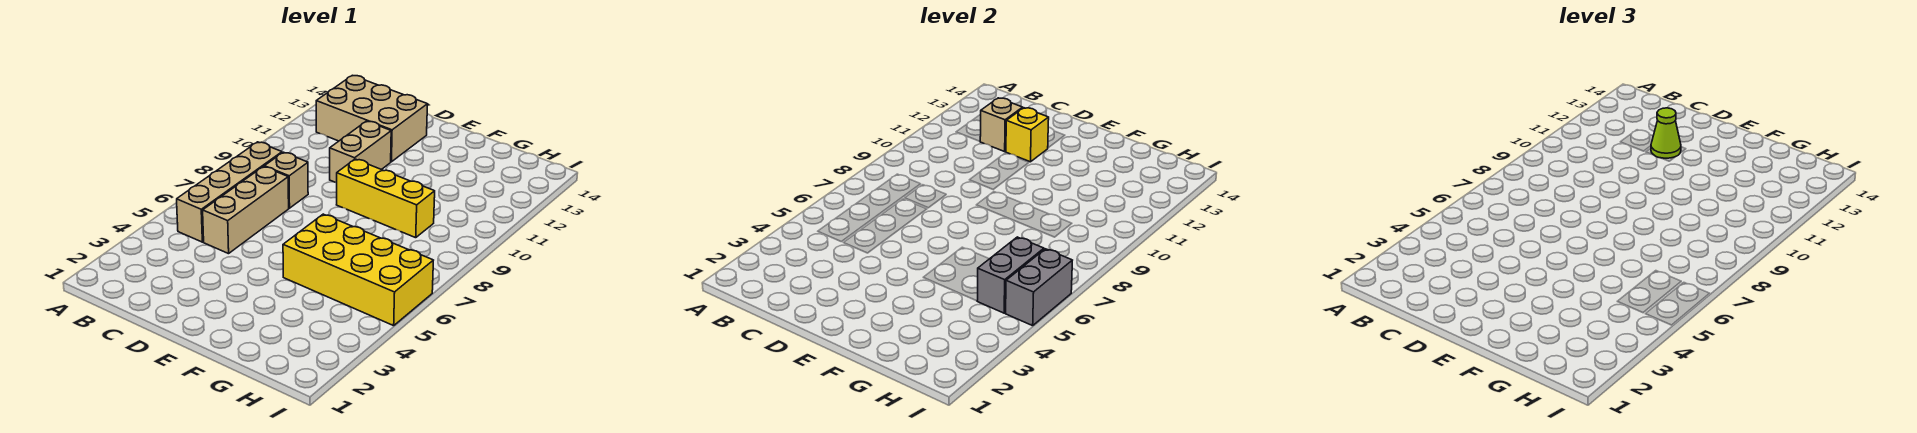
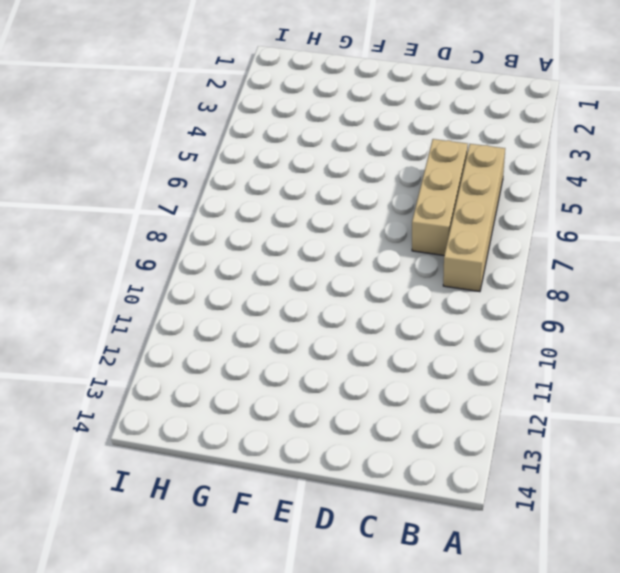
none -> tan brick B12:D13 level 1
none -> tan brick C8 level 1
none -> tan brick D10:D11 level 1

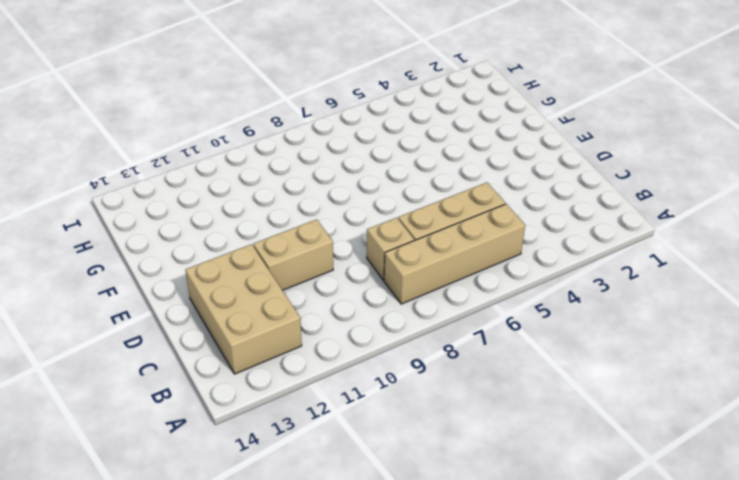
none -> yellow brick E9:G9 level 1
none -> yellow brick F5:I6 level 1
none -> tan brick C12 level 2

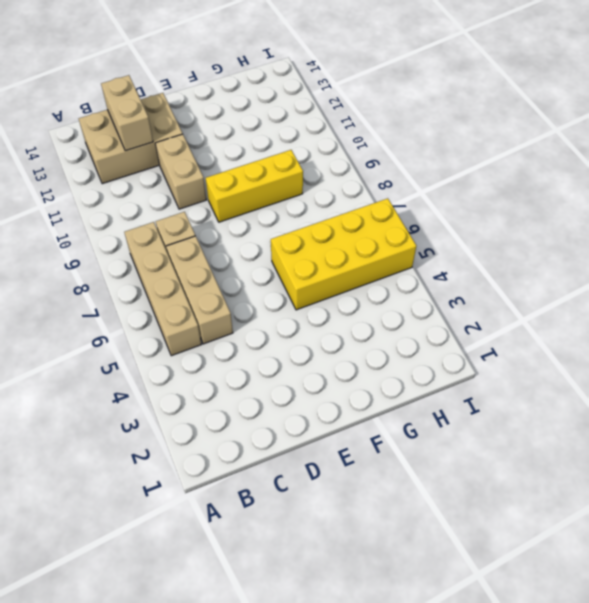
tan brick C12:C13 level 2 -> tan brick C12 level 2
none -> yellow brick D12 level 2
none -> grey brick H5:H6 level 2
none -> grey brick I5:I6 level 2

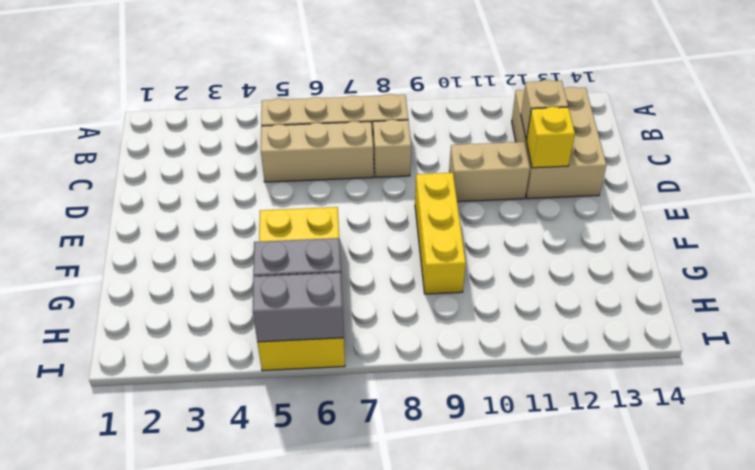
none -> lime cone D12 level 3

